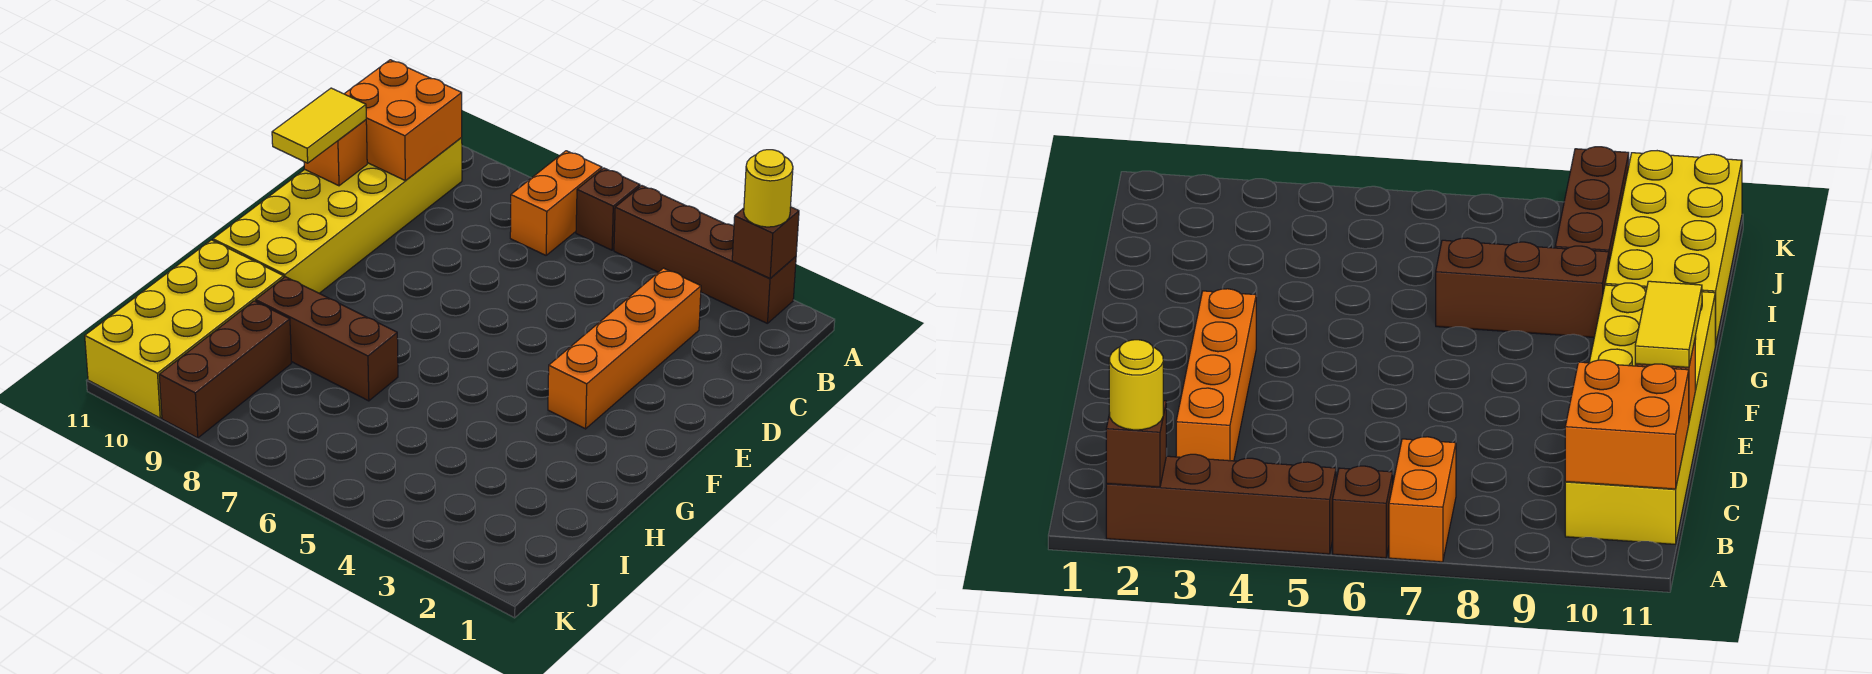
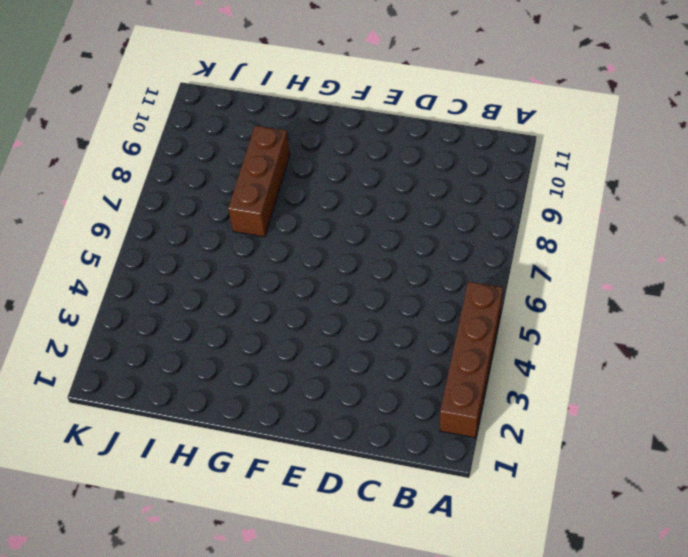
none -> brown brick A6 level 1
none -> orange brick A7:B7 level 1
none -> yellow brick B10:G11 level 1

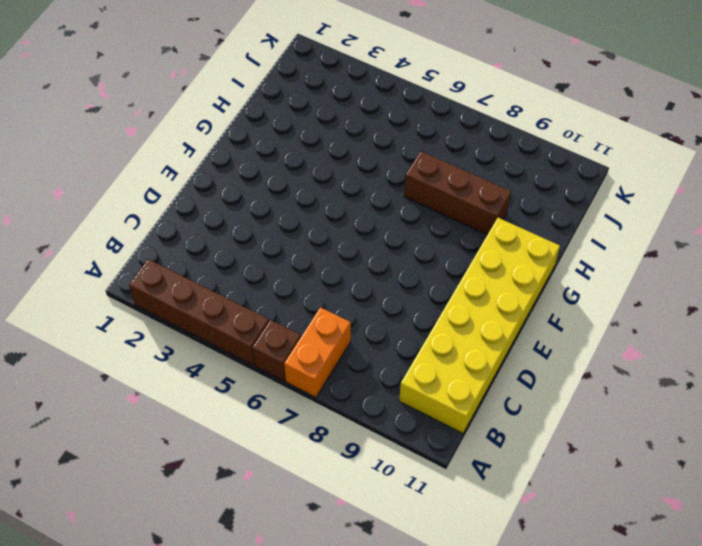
none -> orange brick C3:F3 level 1
none -> yellow brick H10:K11 level 1
none -> brown brick I9:K9 level 1

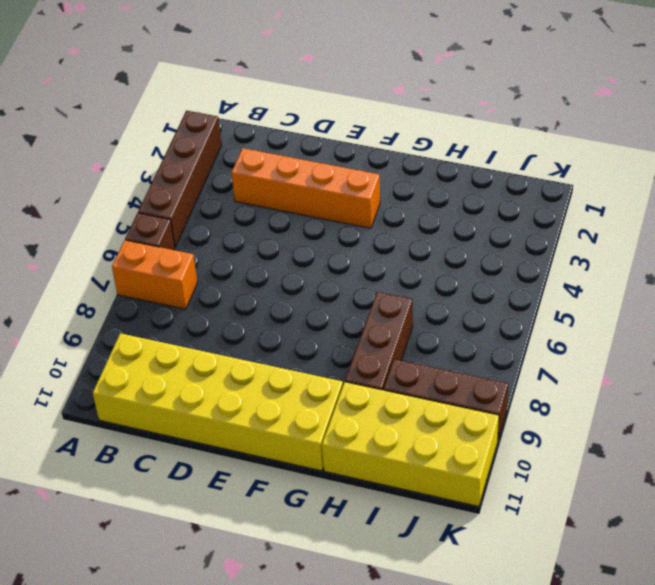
none -> brown brick A2 level 2
none -> orange brick B10:C11 level 2
none -> orange brick D11 level 2

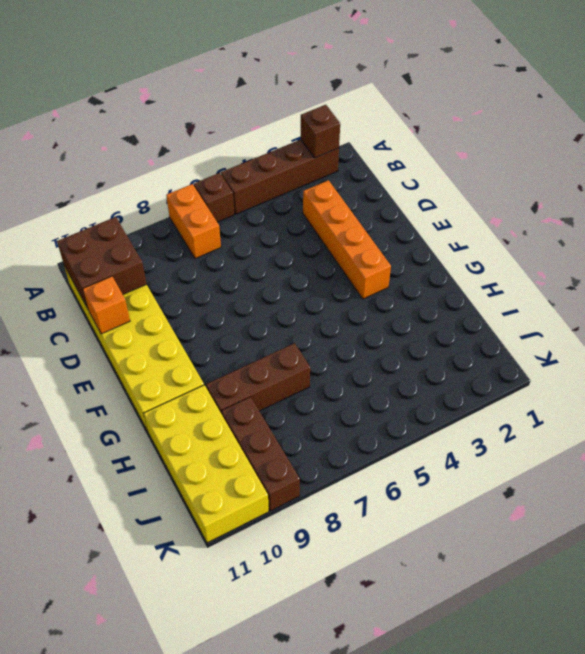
brown brick B10:C11 level 2 -> orange brick B10:C11 level 2
none -> yellow round brick A2 level 3
none -> yellow tile D11:E11 level 3

